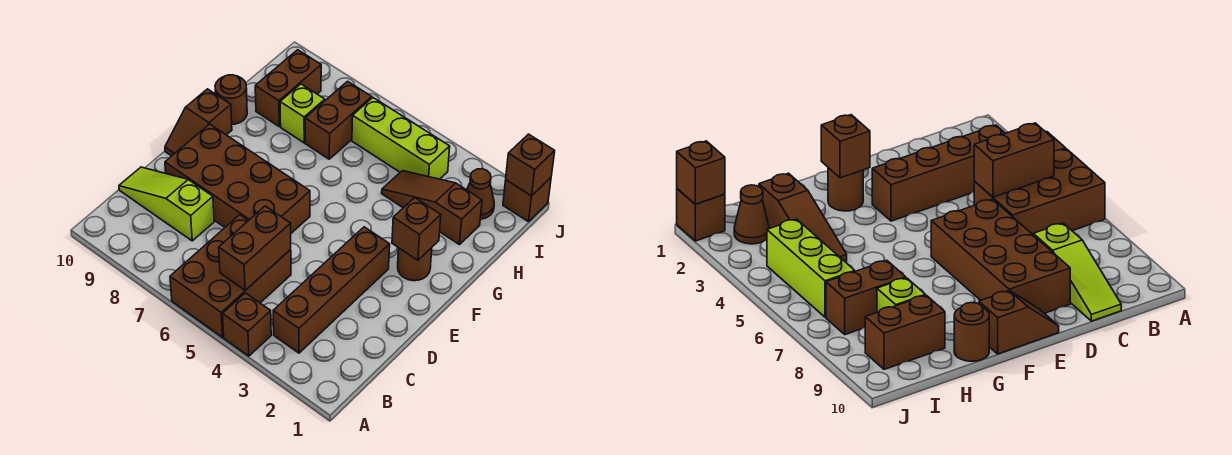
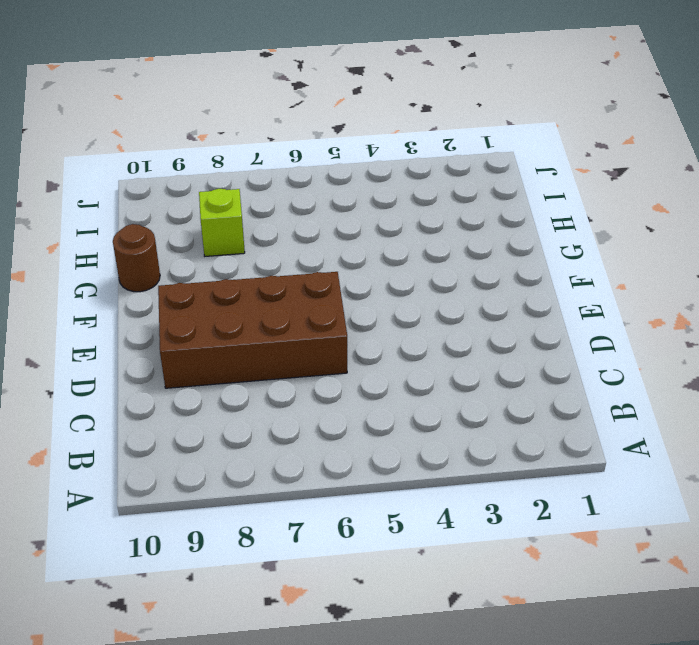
none -> brown brick A4 level 1
none -> brown brick A5:C6 level 1
none -> brown brick B3:E3 level 1

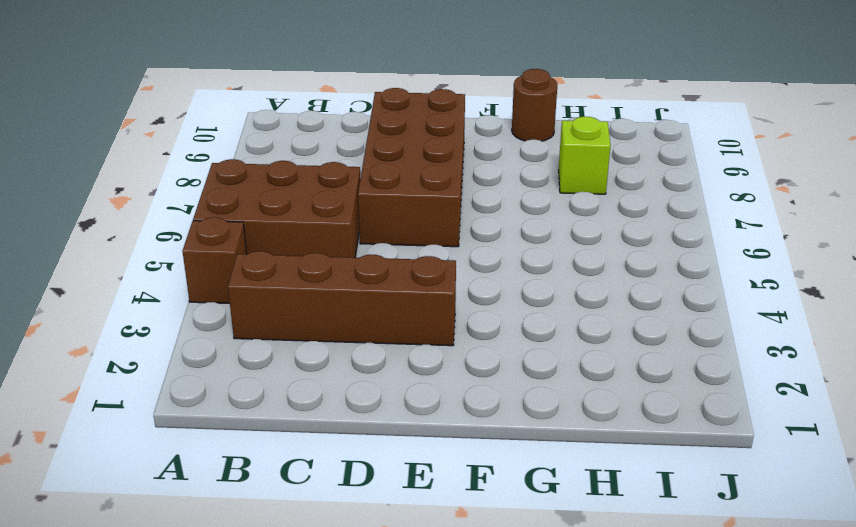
none -> lime slope C8:C10 level 1 top 8
none -> brown slope E10:F10 level 1 top F
none -> brown round brick F2 level 1

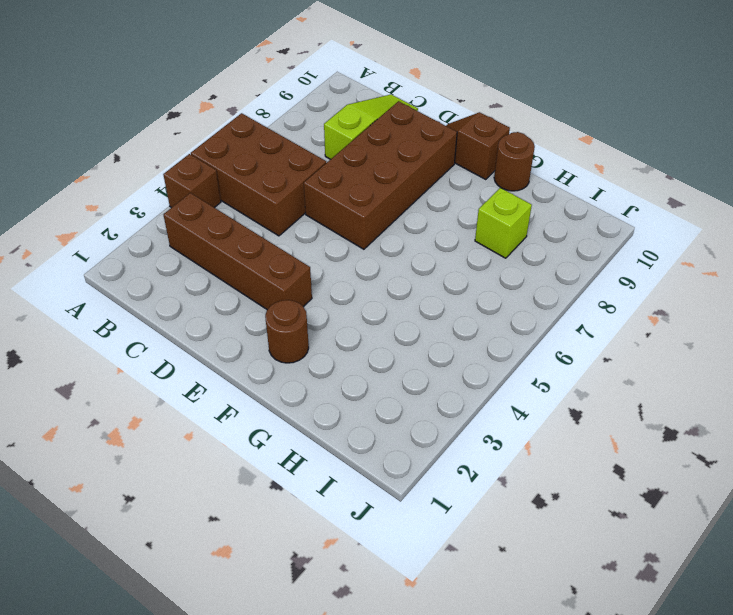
none -> brown slope H2:H4 level 1 top 2
none -> brown brick H7:I7 level 1
none -> brown brick H9:I9 level 1

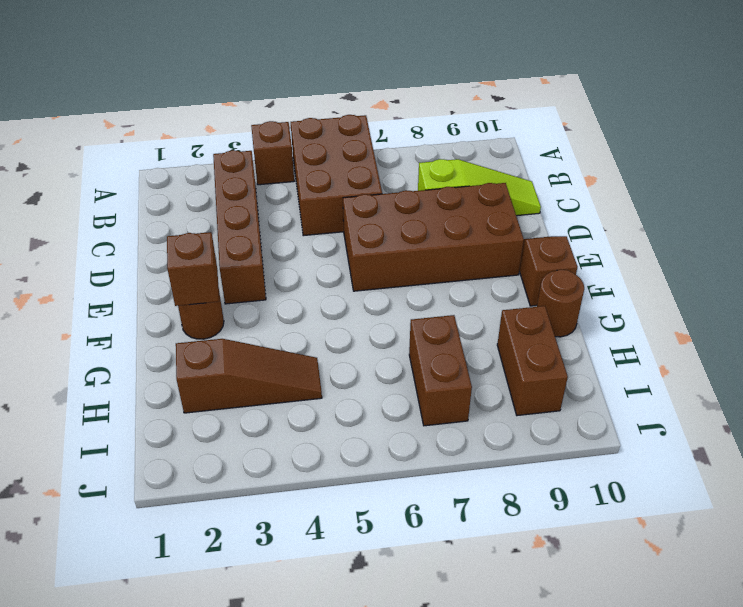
none -> lime brick H8 level 1
none -> brown cone I2 level 1
none -> lime brick I4:I6 level 1

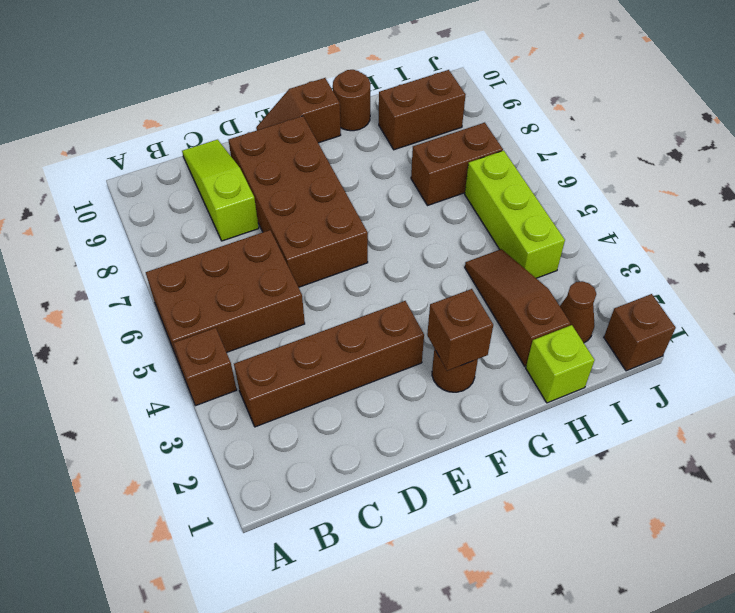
lime brick H1 level 1 -> lime brick H8 level 1
none -> brown brick B5:C5 level 2
none -> brown brick J1 level 2

